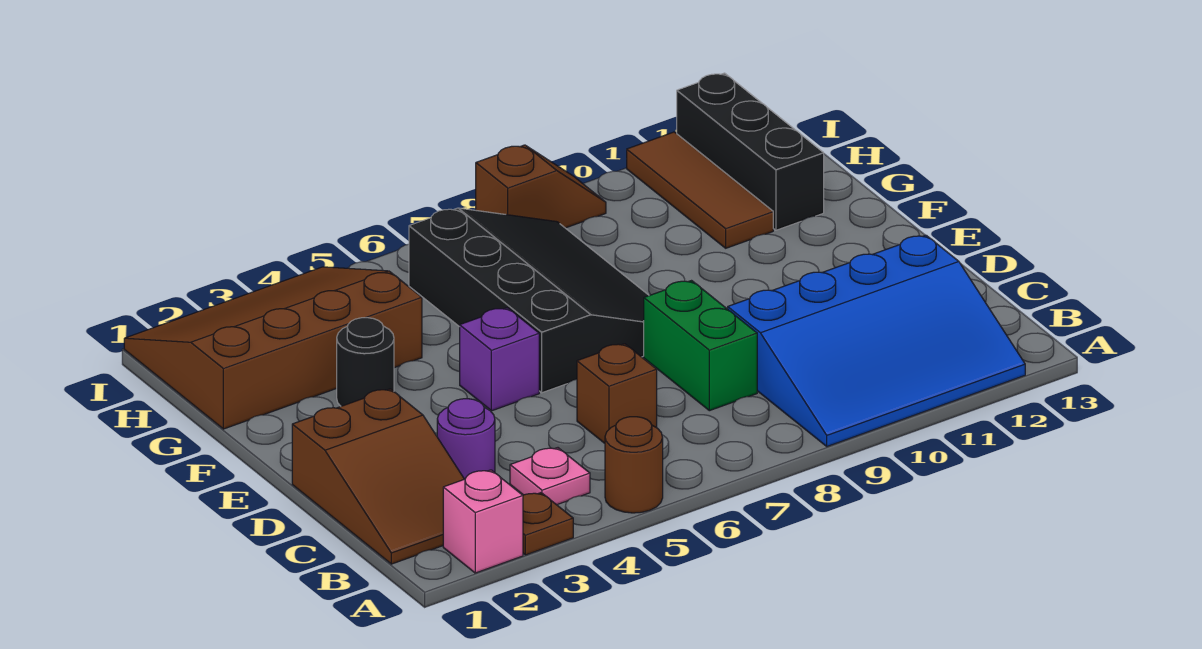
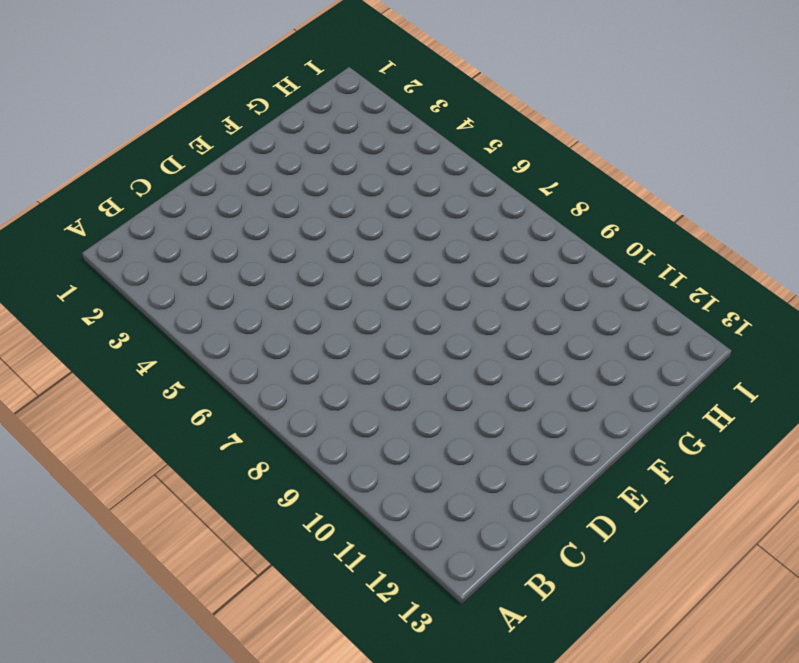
none -> pink brick A2 level 1
none -> brown plate A3 level 1
none -> brown round brick A5 level 1

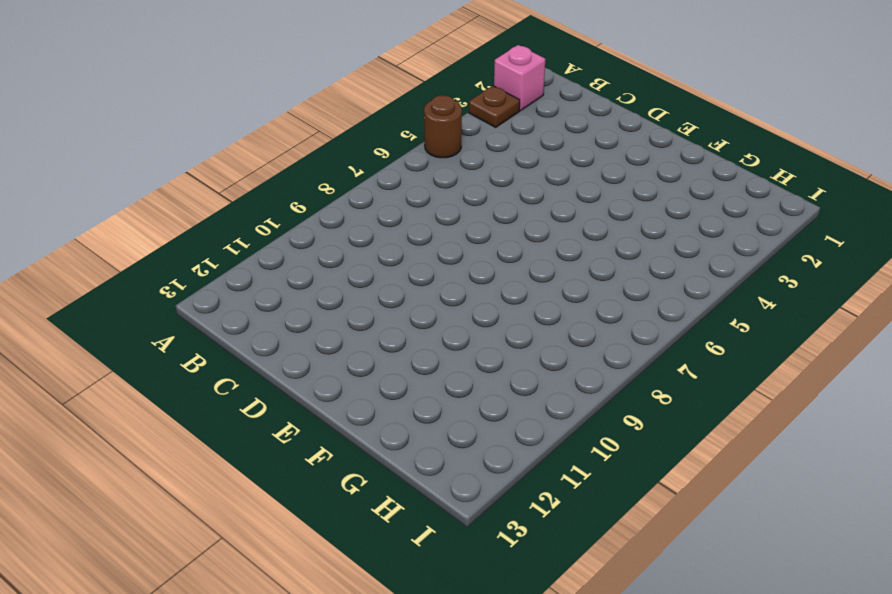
none -> blue slope A9:C12 level 1 top C
none -> brown slope B1:D2 level 1 top D
none -> pink plate B4 level 1

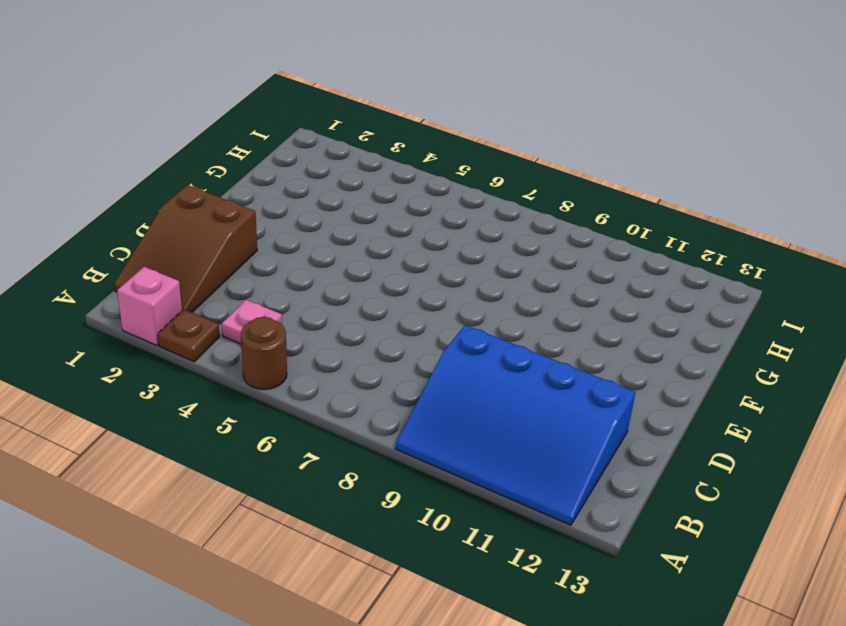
none -> purple round brick C3 level 1
none -> brown brick C6 level 1
none -> green brick C8:D8 level 1

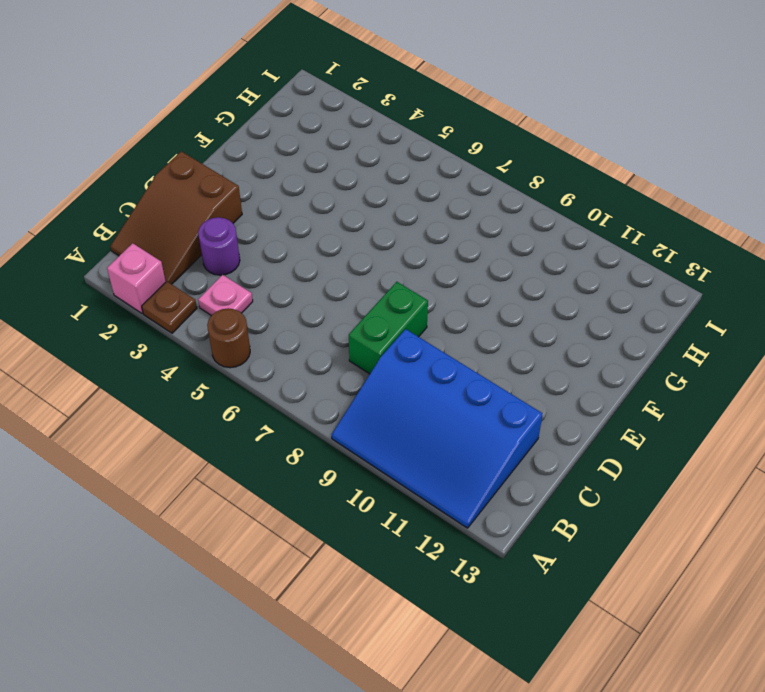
none -> brown brick C6 level 1
none -> purple brick E5 level 1
none -> black slope E6:H8 level 1 top 6

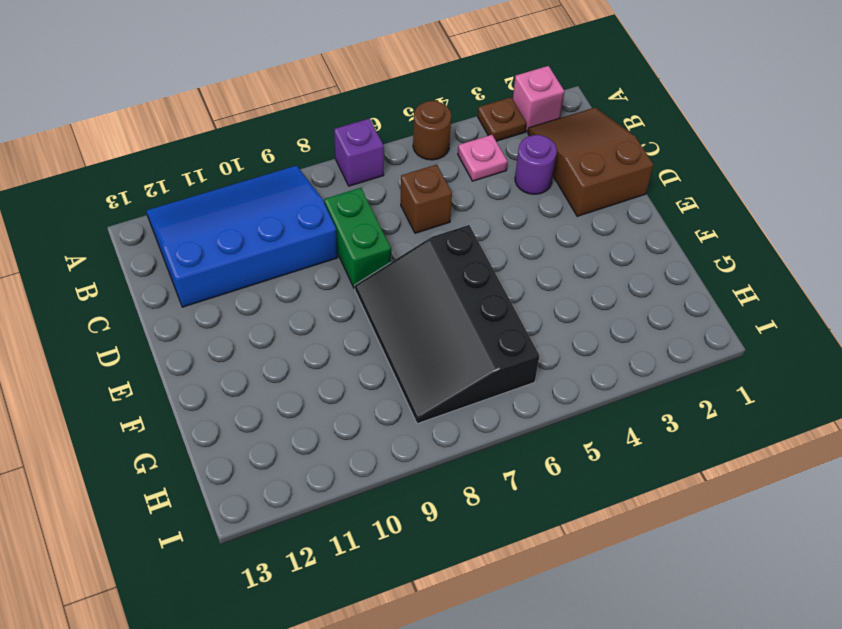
purple brick A7 level 1 -> purple brick E5 level 1
none -> black round brick F3 level 1
none -> brown slope G1:I4 level 1 top G
none -> brown tile G11:I11 level 1

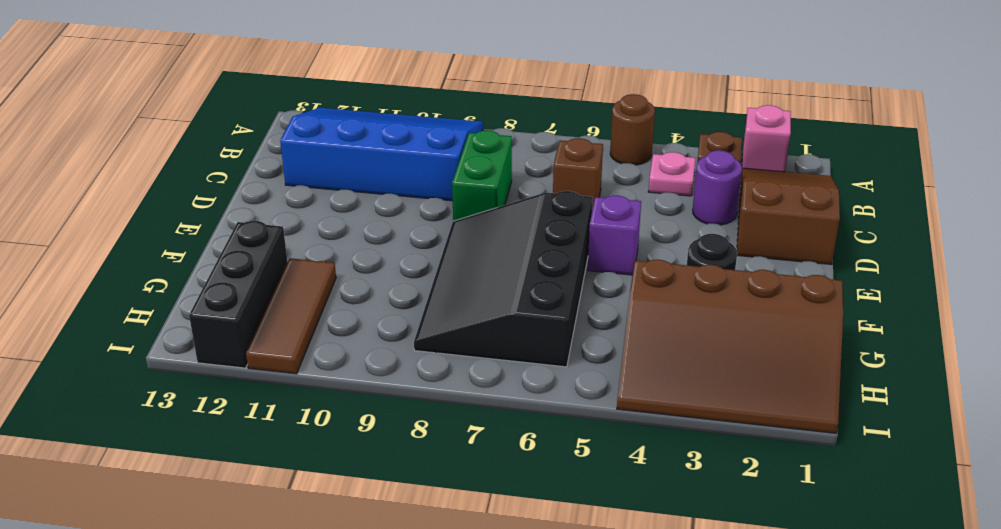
none -> brown slope I8:I9 level 1 top 8

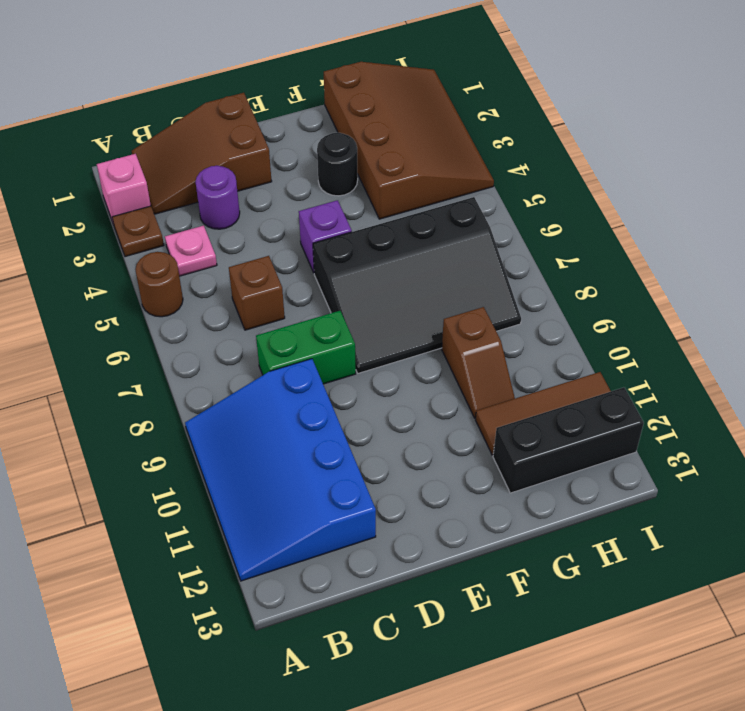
brown slope G9:G10 level 1 top 9 -> brown slope I8:I9 level 1 top 8

